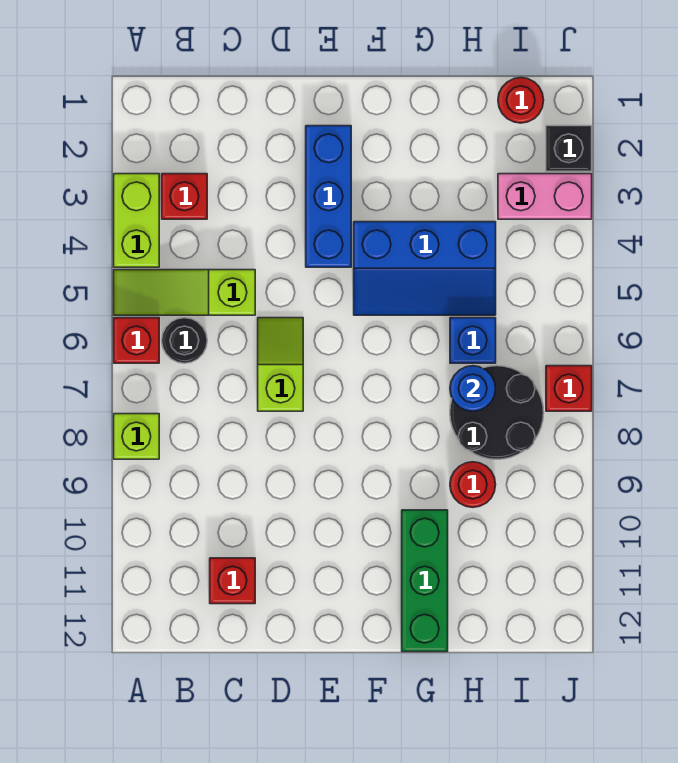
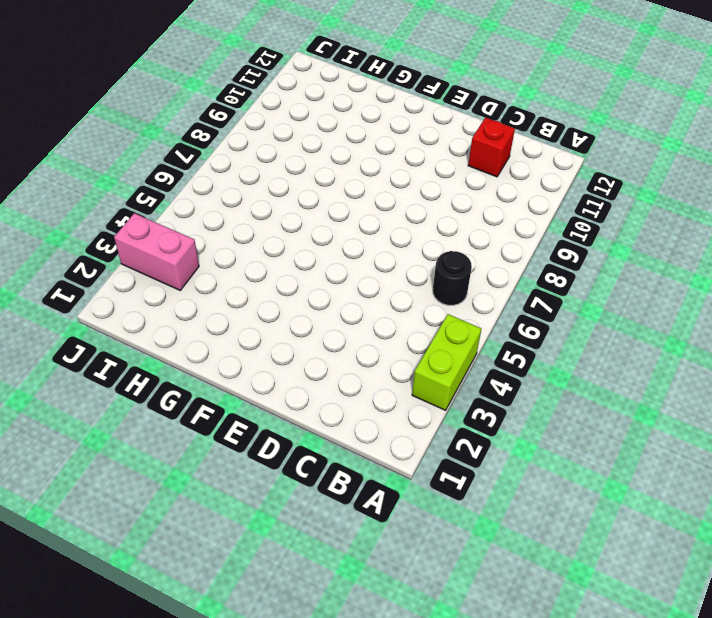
none -> lime slope A5:C5 level 1 top C
none -> red brick A6 level 1
none -> lime brick A8 level 1

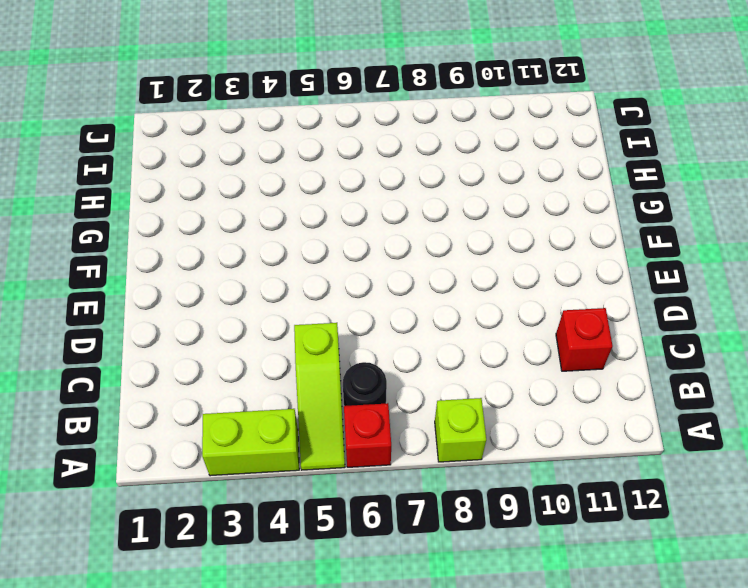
none -> red brick B3 level 1
none -> lime slope D6:D7 level 1 top 7
none -> blue brick E2:E4 level 1

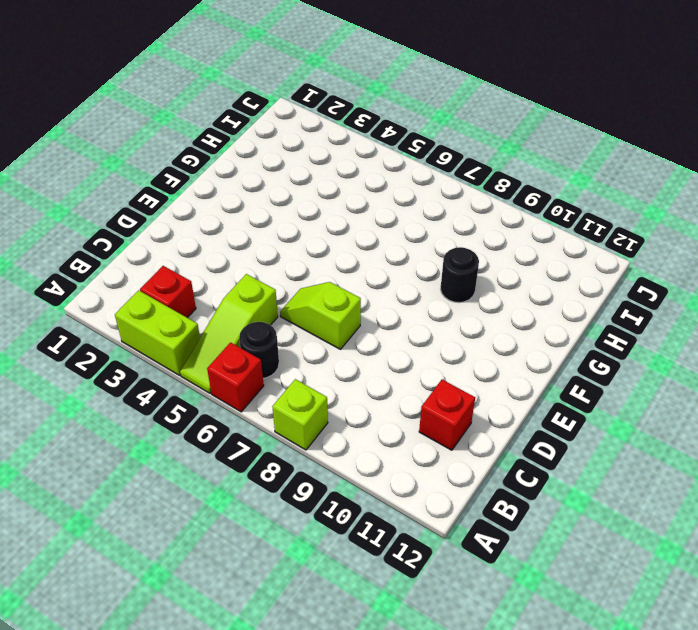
black round brick G9 level 1 -> none
none -> blue brick E2:E4 level 1
none -> blue slope F4:H5 level 1 top 4
none -> green brick G10:G12 level 1

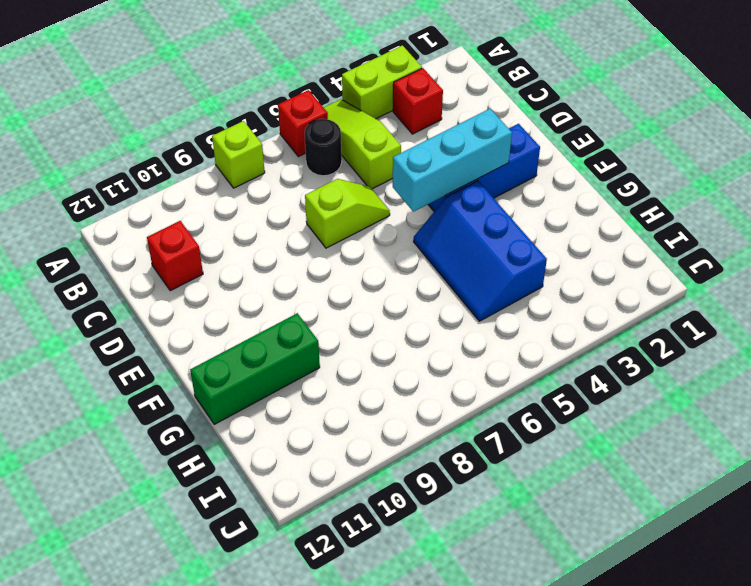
cyan brick E3:E5 level 2 -> none
none -> blue brick H6 level 1
none -> black round brick H7:I8 level 1
none -> red round brick H9 level 1

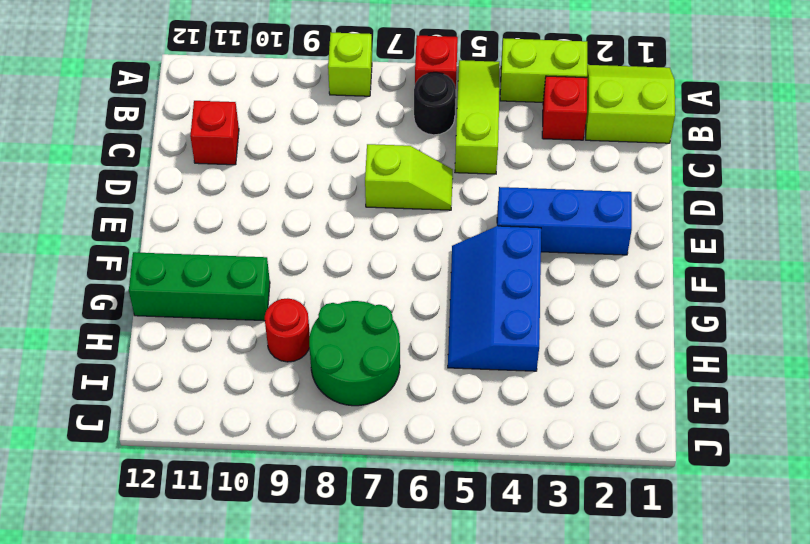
lime slope A1:B2 level 1 top B -> none
green round brick H7:I8 level 1 -> black round brick H7:I8 level 1
none -> blue brick H6 level 1
none -> red round brick I1 level 1
none -> pink brick I3:J3 level 1

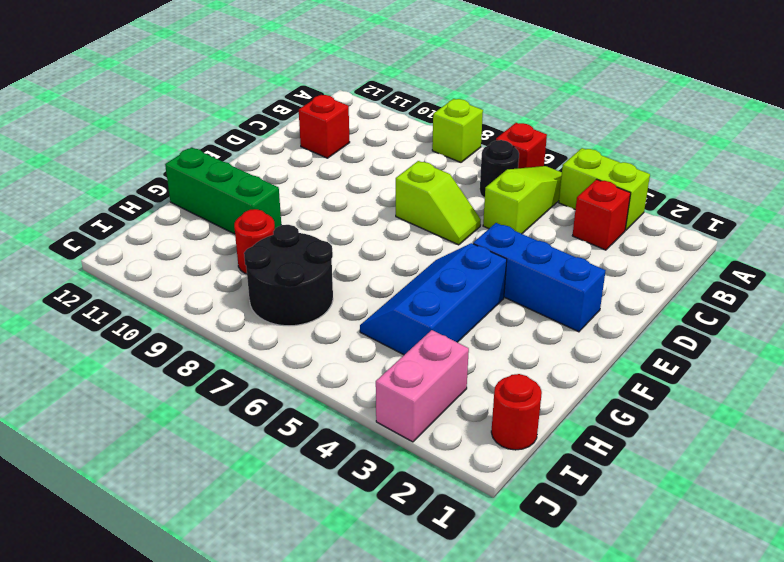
none -> blue brick H6 level 1
none -> black brick J2 level 1
none -> red brick J7 level 1

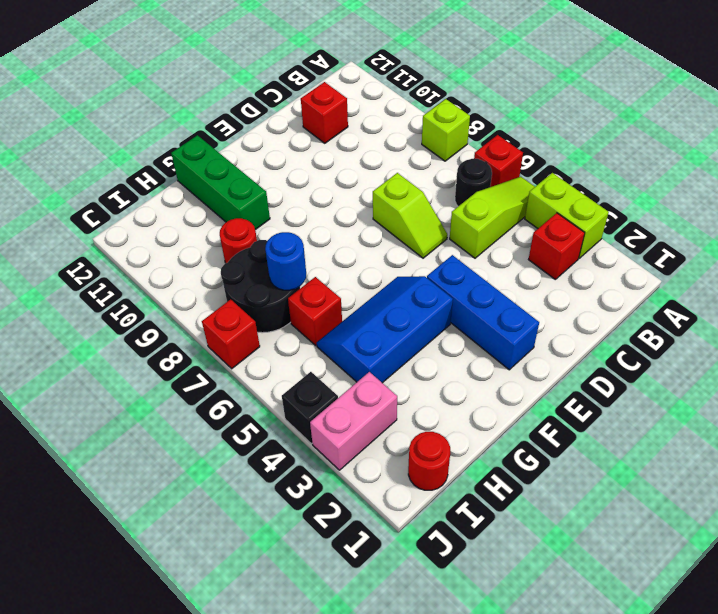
red brick H6 level 1 -> blue brick H6 level 1
black brick J4 level 1 -> black brick J2 level 1

